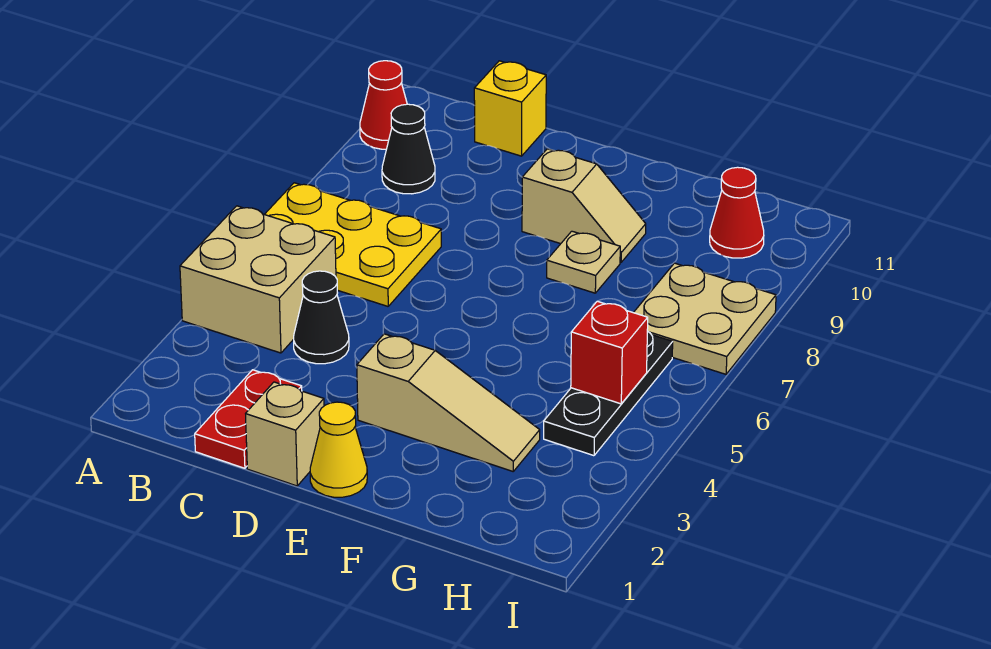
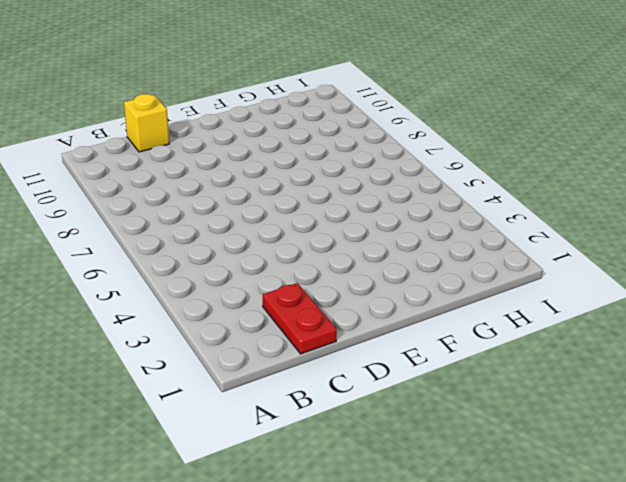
none -> tan brick A4:B5 level 1
none -> yellow plate A6:C7 level 1
none -> red cone A10 level 1

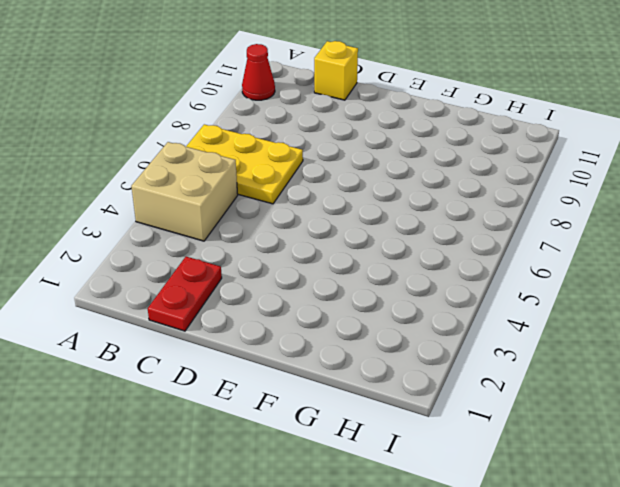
none -> black cone B9 level 1
none -> black cone C4 level 1
none -> tan brick D1 level 1

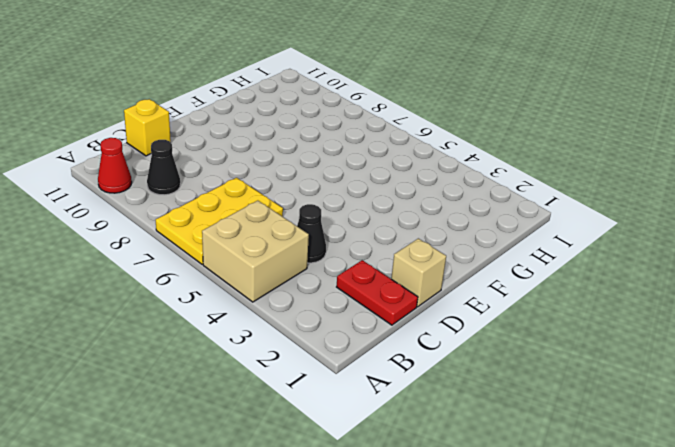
none -> yellow cone E1 level 1
none -> tan slope E3:G3 level 1 top E
none -> tan slope E9:F9 level 1 top E

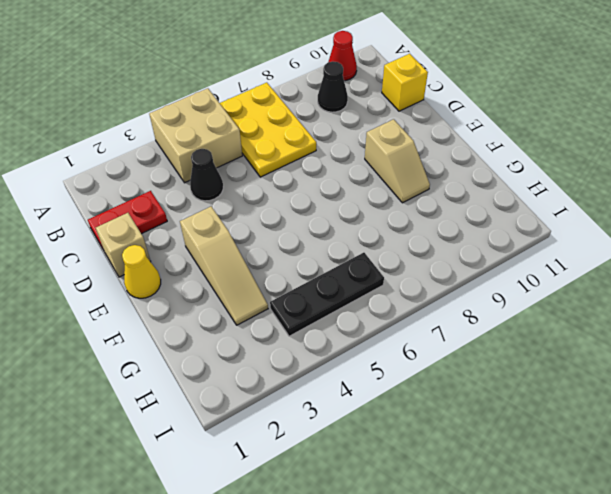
none -> tan plate F8 level 1
none -> tan plate H7:I8 level 1
none -> red cone H10 level 1

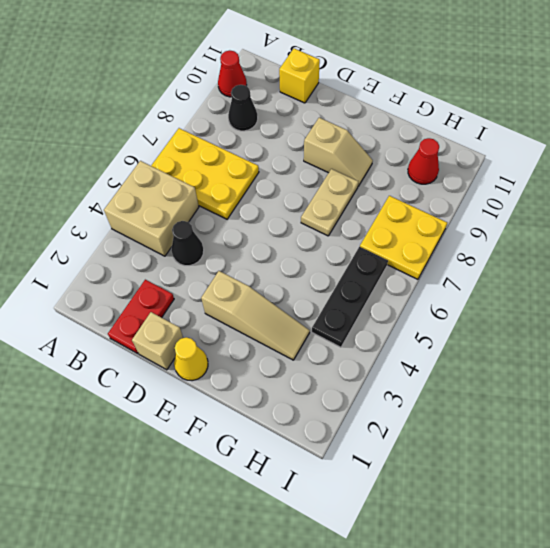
tan plate F7:F8 level 1 -> tan plate F8 level 1
yellow plate H7:I8 level 1 -> tan plate H7:I8 level 1
none -> red brick H5 level 2

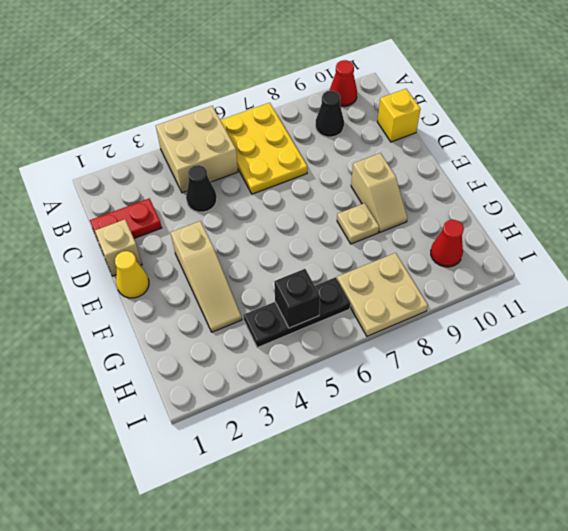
black brick H5 level 2 -> red brick H5 level 2

